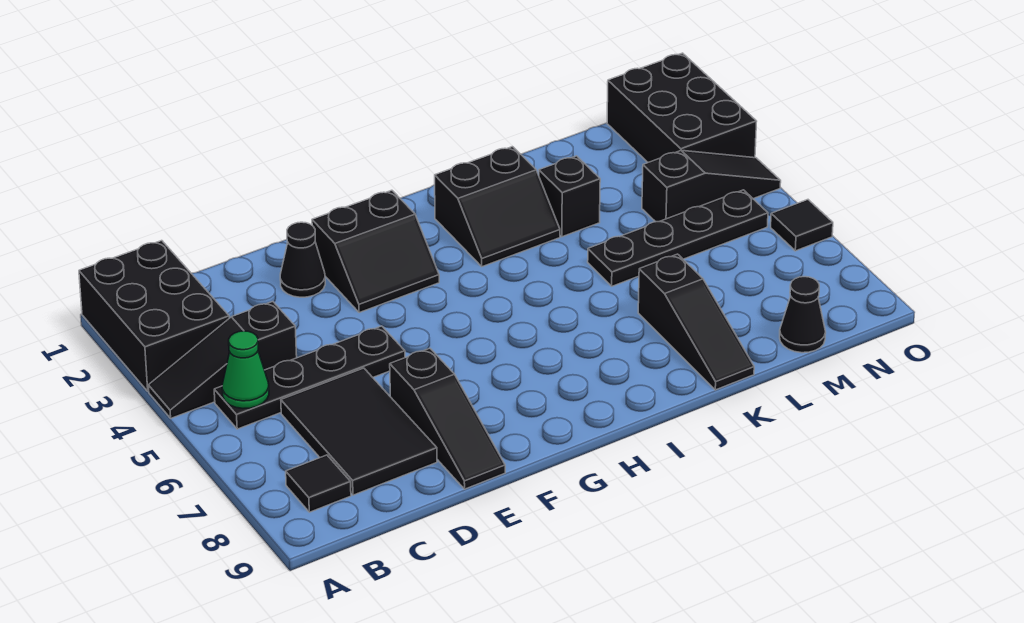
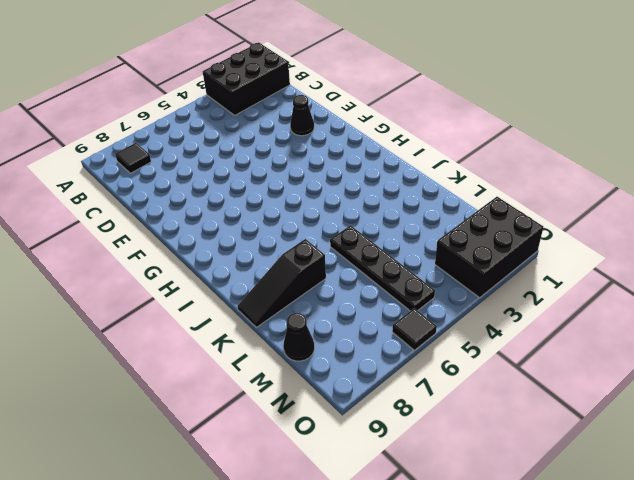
none -> black slope A4:C4 level 1 top C
none -> black plate B5:E5 level 1
none -> black tile C6:D8 level 1

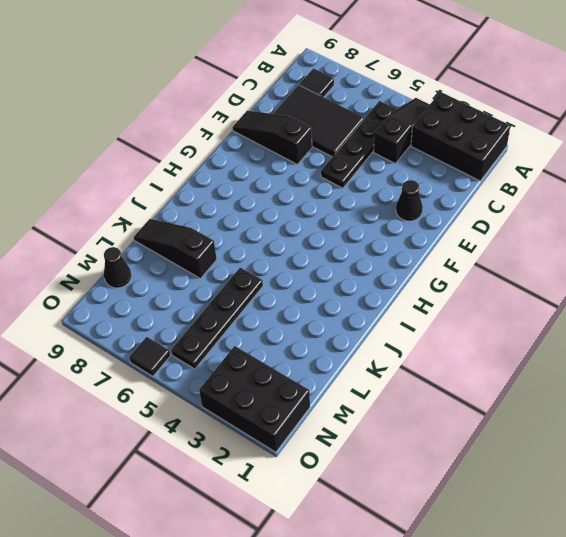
none -> black slope F2:G3 level 1 top 2
none -> black slope I2:J3 level 1 top 2
none -> black brick K3 level 1

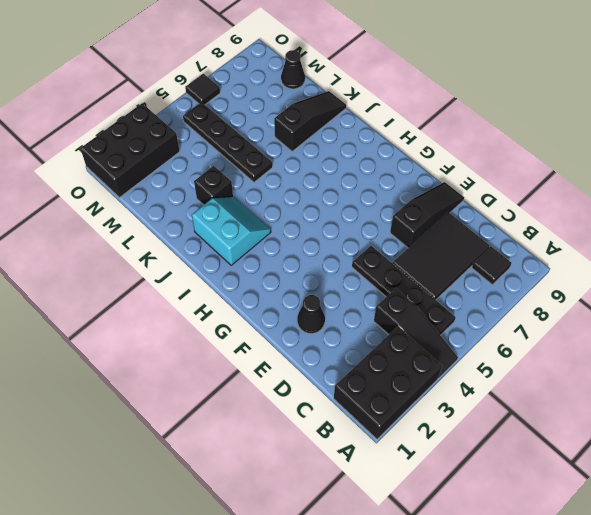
cyan slope I2:J3 level 1 top 2 -> black slope I2:J3 level 1 top 2
none -> black slope F2:G3 level 1 top 2
none -> black slope M4:O4 level 1 top M
none -> green cone B5 level 2

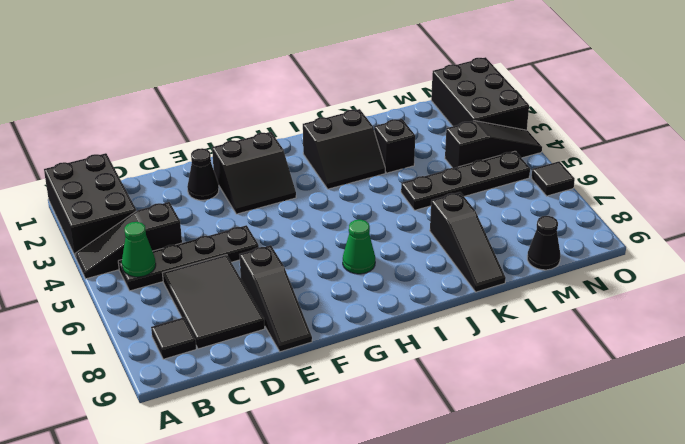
green cone H7 level 1 -> none

